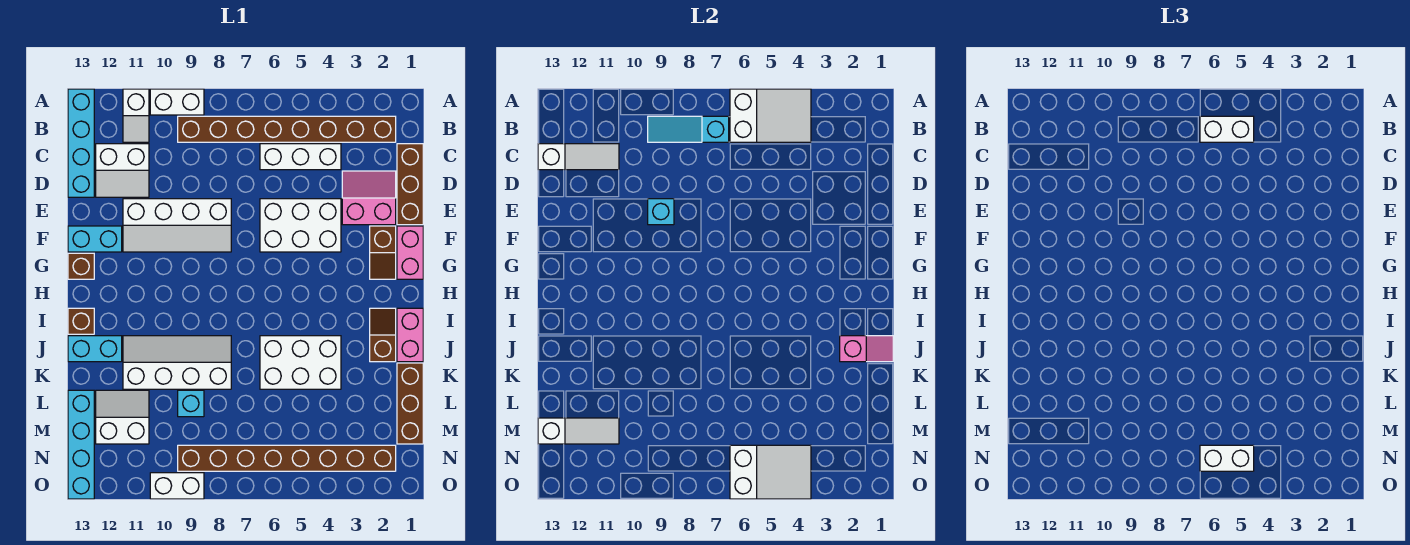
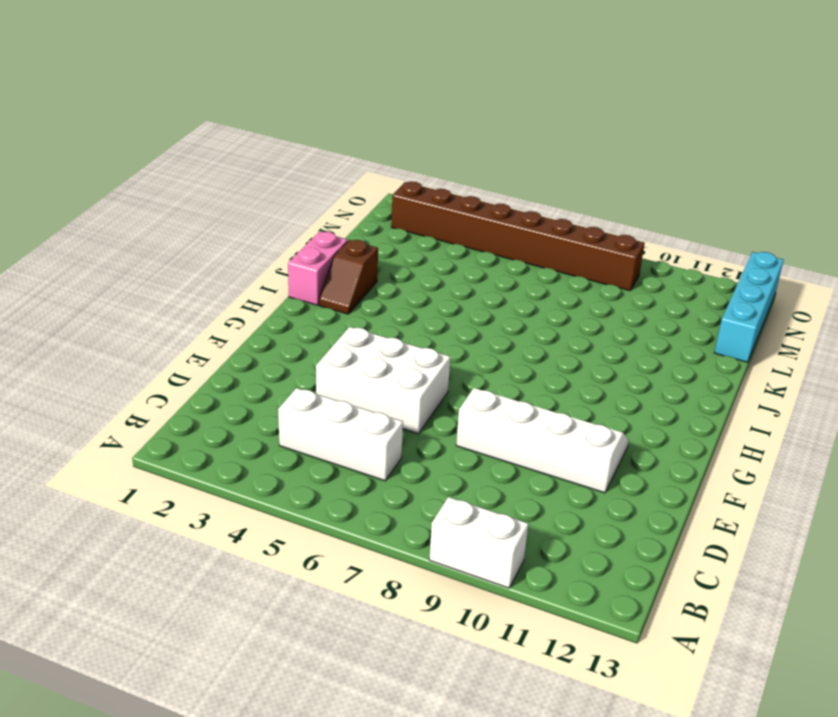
none -> white slope A11:B11 level 1 top A
none -> cyan brick A13:D13 level 1
none -> brown brick B2:B9 level 1
none -> brown brick C1:E1 level 1

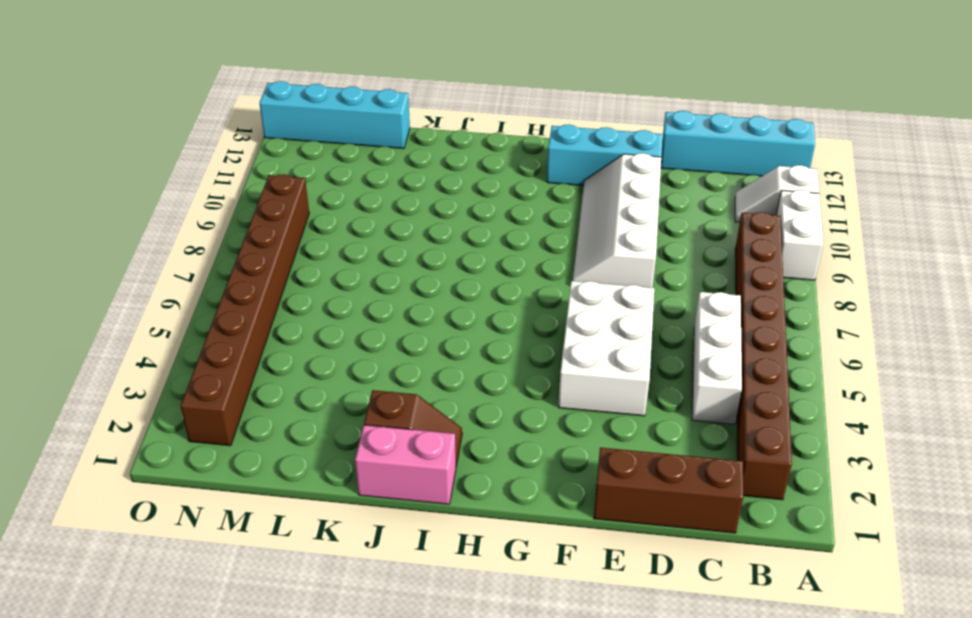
cyan brick E12:G12 level 1 -> cyan brick F12:F13 level 1
none -> white slope C11:D12 level 1 top C
none -> pink slope D2:E3 level 1 top E
none -> pink brick F1:G1 level 1
none -> brown slope F2:G2 level 1 top F

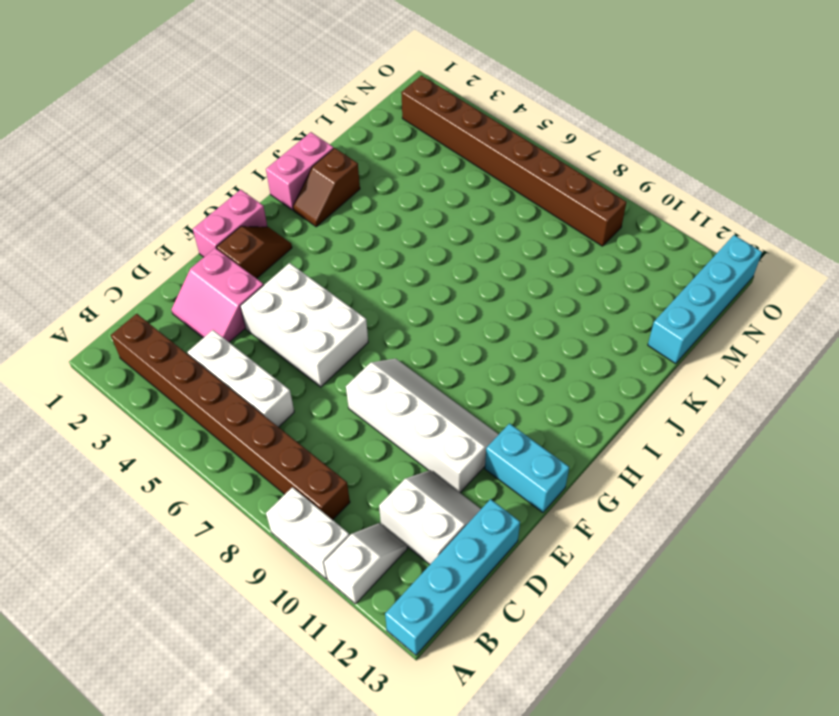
none -> brown brick C1:E1 level 1
none -> brown brick G13 level 1
none -> brown brick I13 level 1
none -> white brick J4:K6 level 1

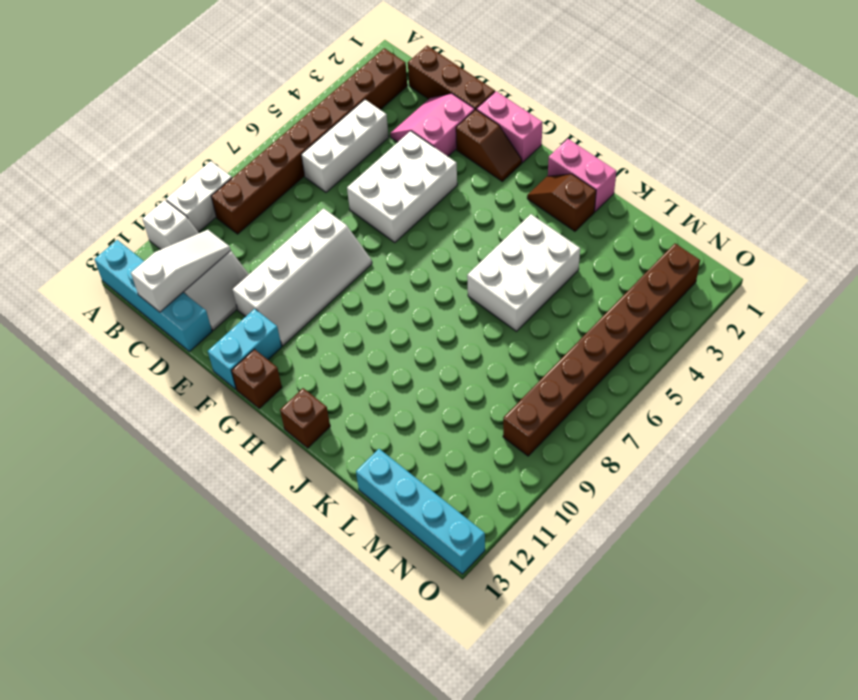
none -> white slope J8:K11 level 1 top K
none -> cyan brick J12:J13 level 1
none -> brown brick K1:M1 level 1
none -> cyan brick L9 level 1

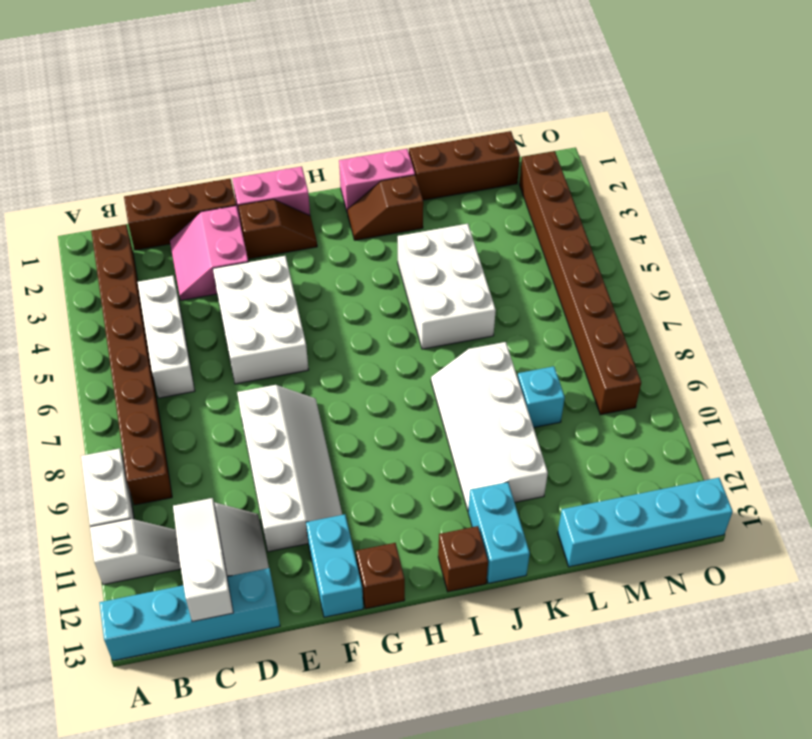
none -> white slope L11:M12 level 1 top M
none -> white brick O9:O10 level 1
none -> white slope A4:B6 level 2 top 6
none -> cyan slope B7:B9 level 2 top 7

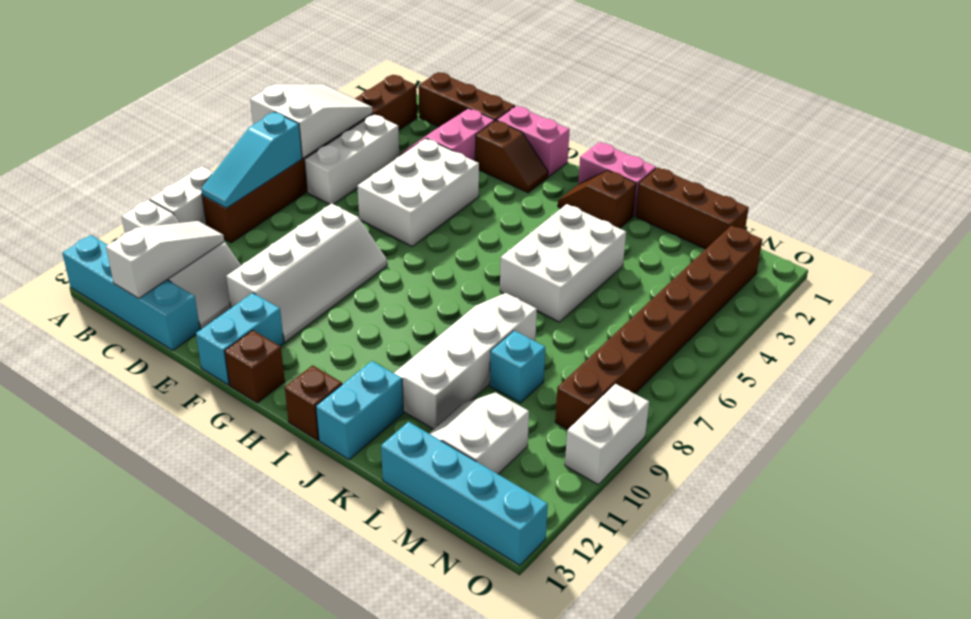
none -> cyan brick E9 level 2
none -> pink slope J1:J2 level 2 top 2
none -> white slope M11:M13 level 2 top 13
none -> white slope N4:O6 level 2 top 6

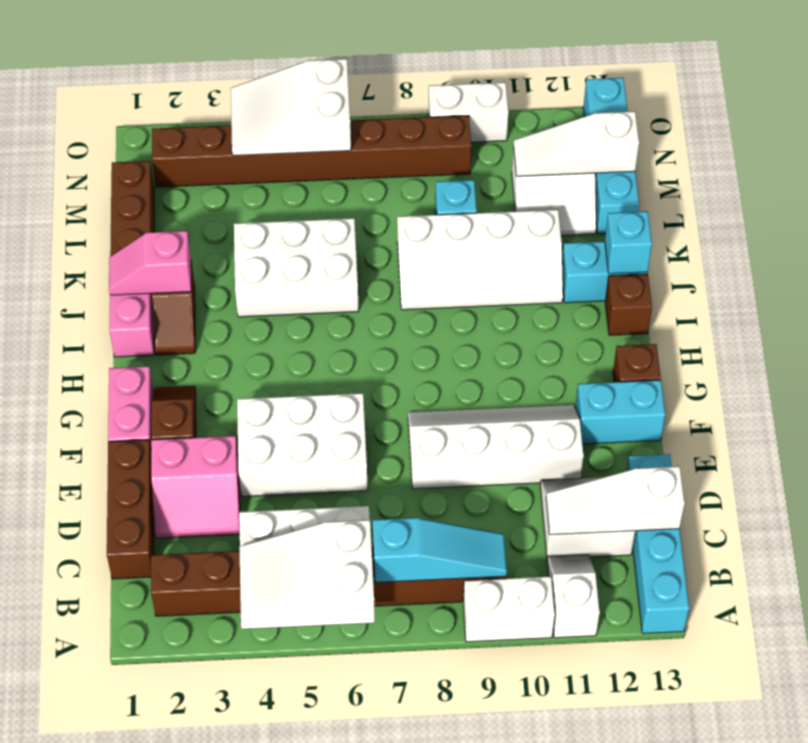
cyan brick J13 level 2 -> cyan brick E9 level 2
none -> white brick B5:B6 level 3
none -> white brick N5:N6 level 3

